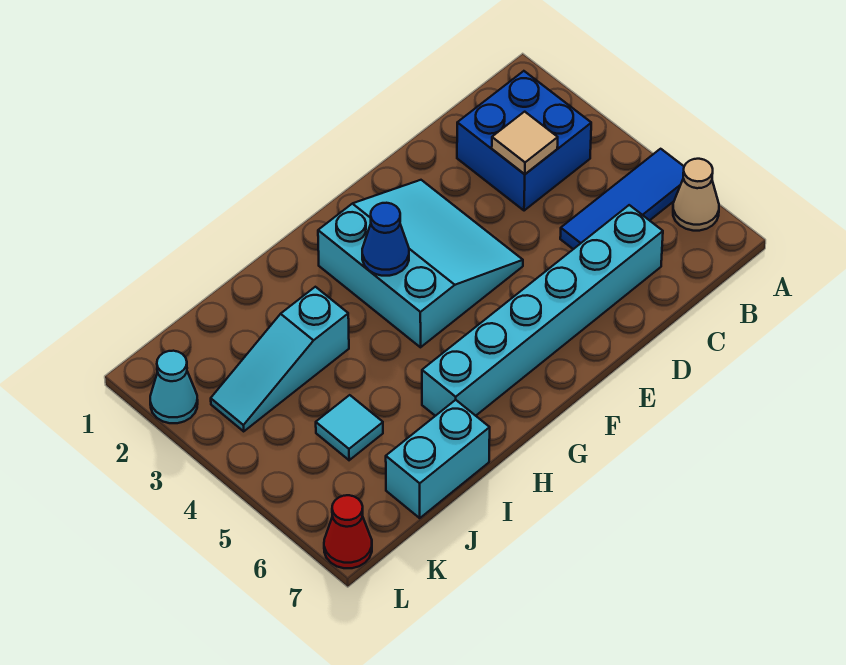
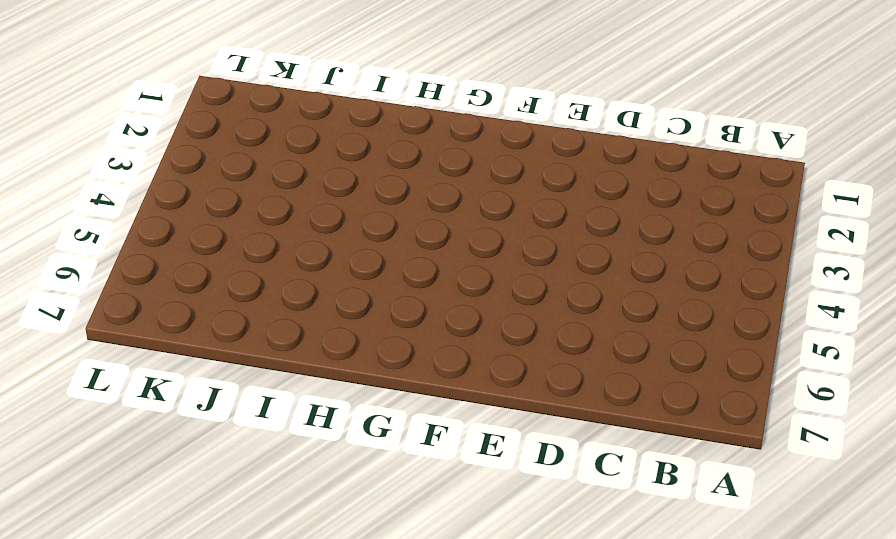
none -> blue tile A5:C5 level 1
none -> tan cone A6 level 1
none -> blue brick B2:C3 level 1

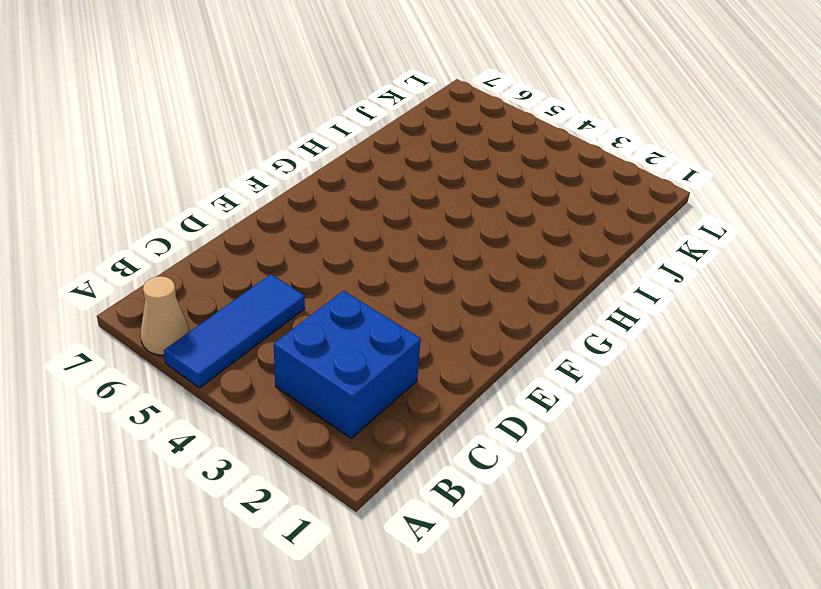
none -> cyan brick C6:H6 level 1
none -> cyan slope E2:G4 level 1 top G
none -> cyan slope I3:K3 level 1 top I

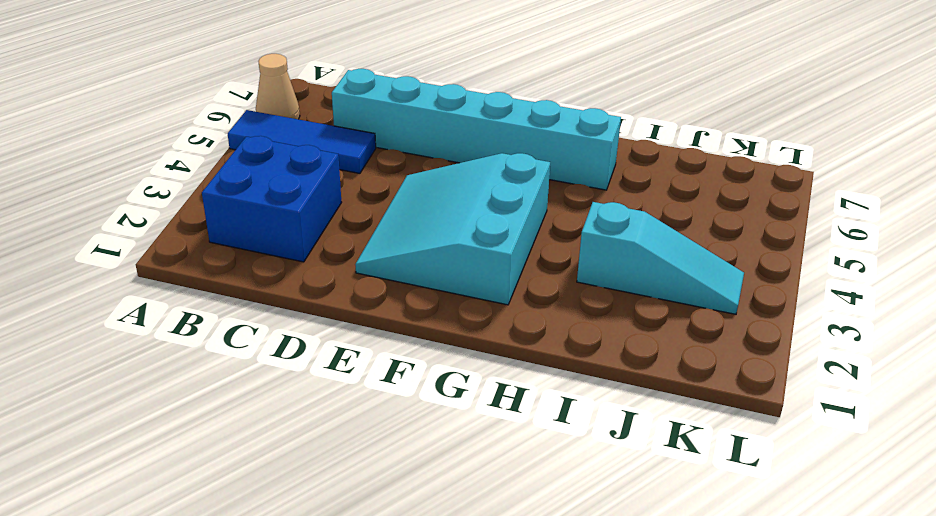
none -> cyan brick I7:J7 level 1
none -> cyan tile J5 level 1
none -> cyan cone L2 level 1

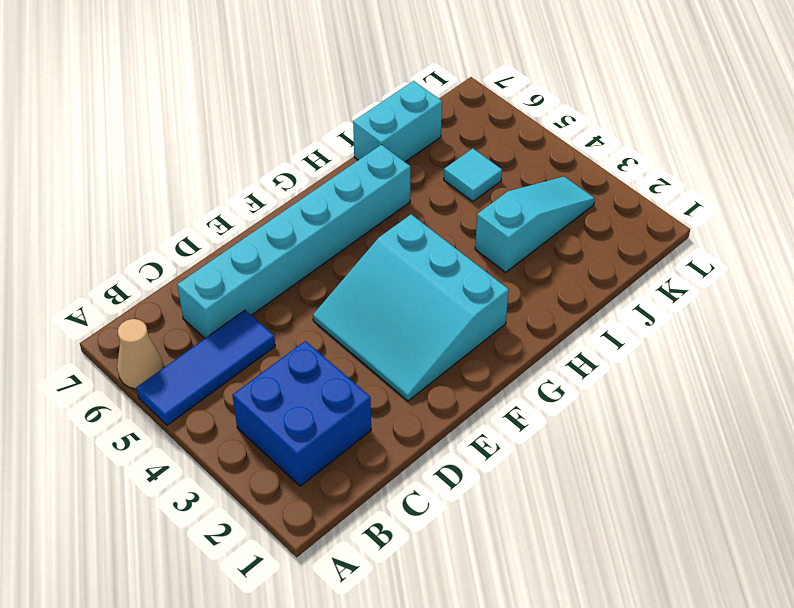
none -> cyan cone L2 level 1
none -> red cone L7 level 1
none -> tan tile C3 level 2

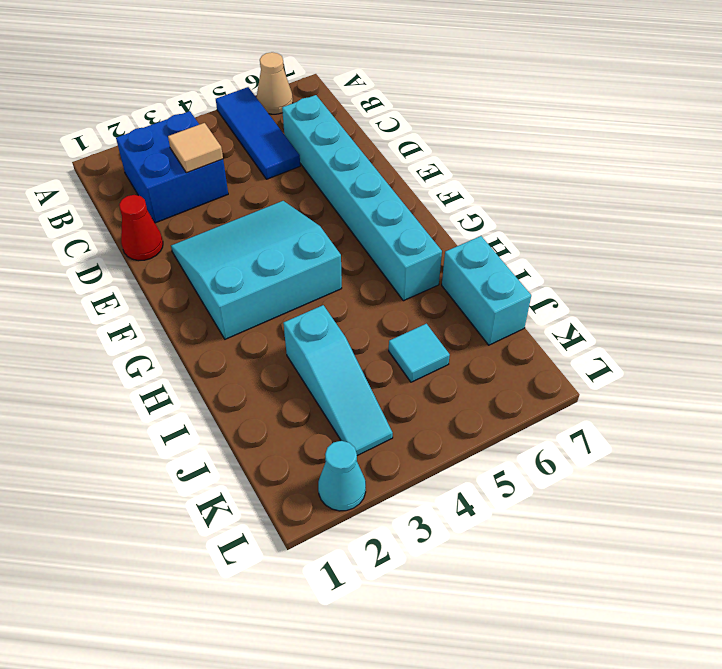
red cone D1 level 1 -> red cone L7 level 1
none -> blue cone G3 level 2

